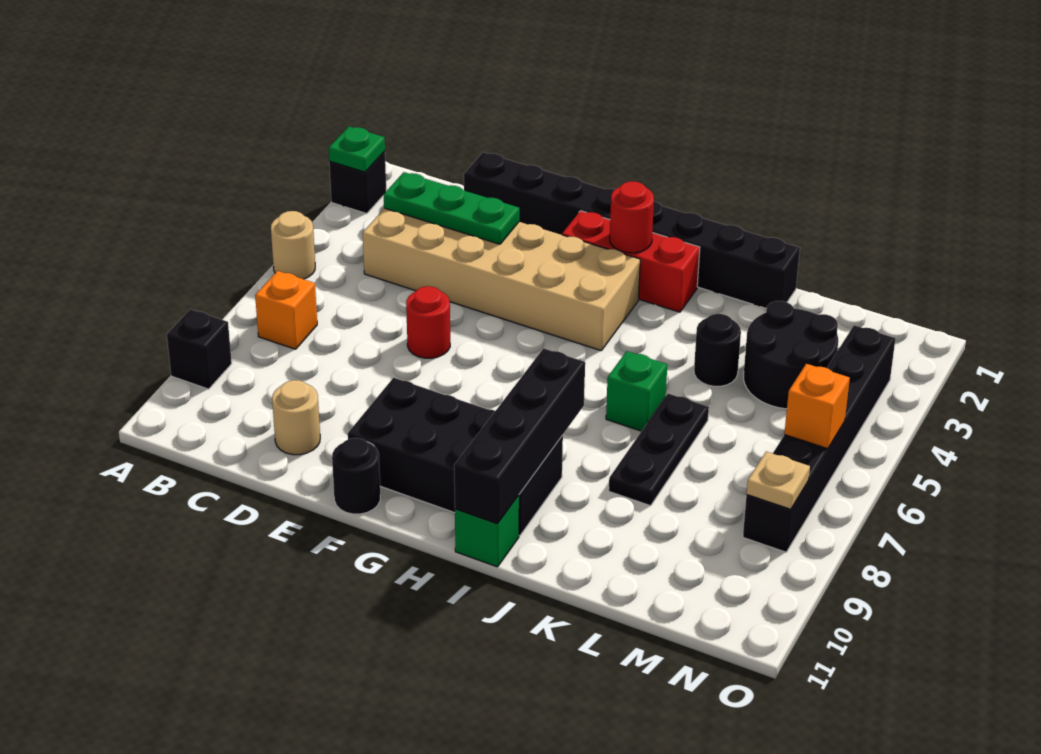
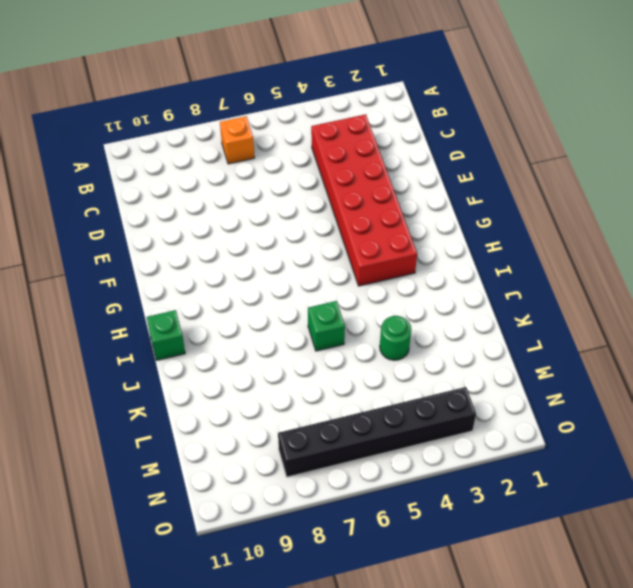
red brick C3:H4 level 1 -> tan brick C3:H4 level 1
green round brick K4 level 1 -> black round brick K4 level 1
none -> black brick A2 level 1
none -> tan round brick A5 level 1
none -> black brick A9 level 1

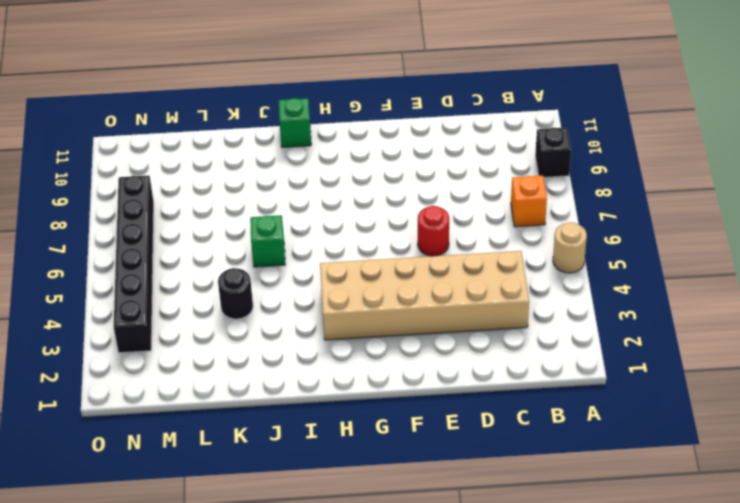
none -> black brick A2 level 1
none -> black brick D1:K1 level 1
none -> tan round brick D10 level 1

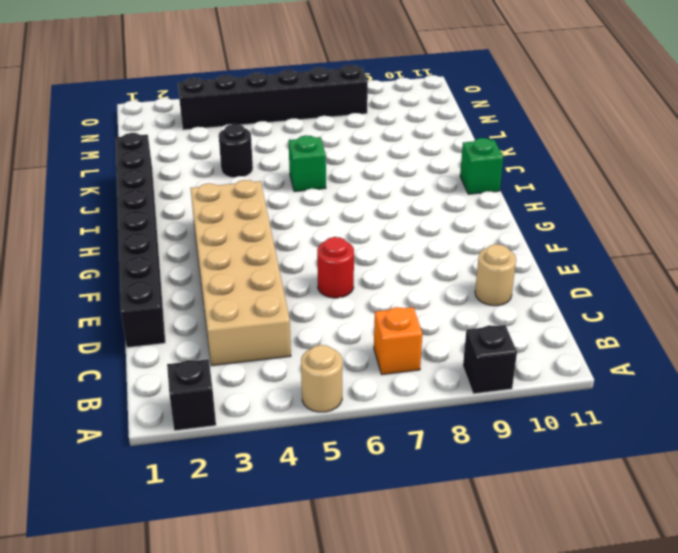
none -> black brick F9:I10 level 1
none -> black round brick F11 level 1
none -> red brick G2:I2 level 1

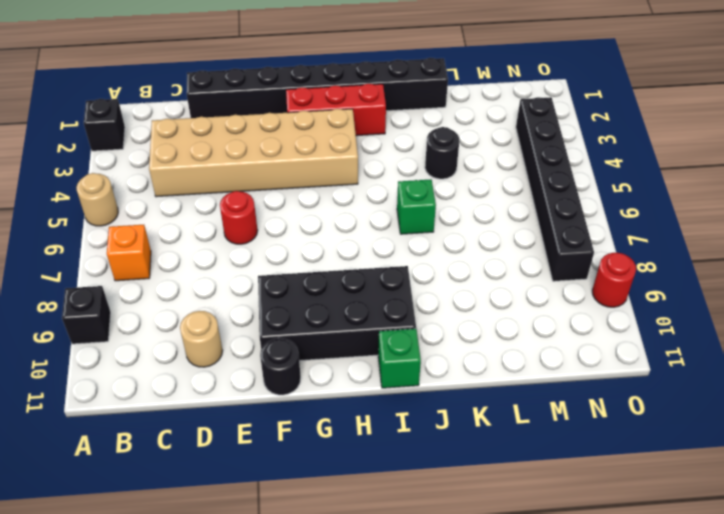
red round brick O9 level 1 -> red round brick H2 level 2
none -> black plate K6:K8 level 1
none -> black round brick L3:M4 level 1
none -> green plate A2 level 2

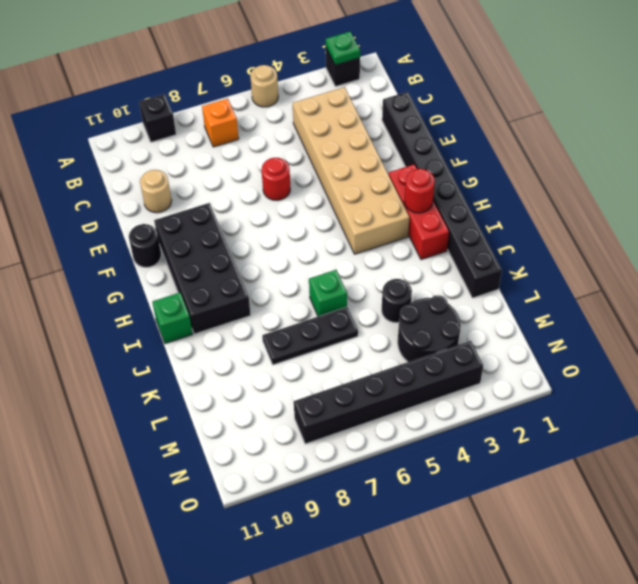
none -> green plate C3:E3 level 2
none -> black brick I8:I11 level 2
none -> orange brick N6 level 2

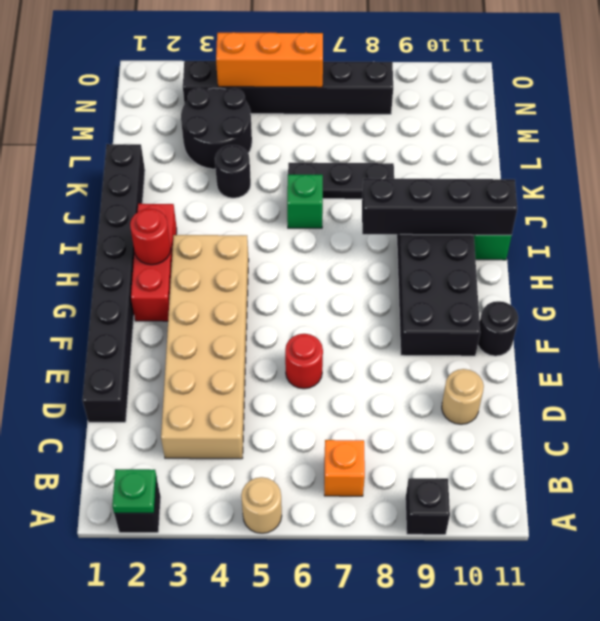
orange brick N4:N6 level 2 -> orange brick N6 level 2
none -> green plate C3:E3 level 2
none -> tan plate N8 level 2

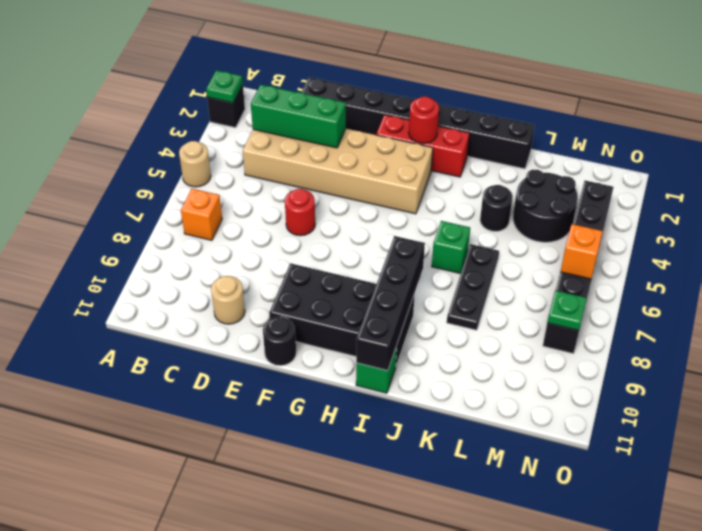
green brick C3:E3 level 2 -> green plate C3:E3 level 2
green plate N8 level 2 -> tan plate N8 level 2
none -> black brick A9 level 1

